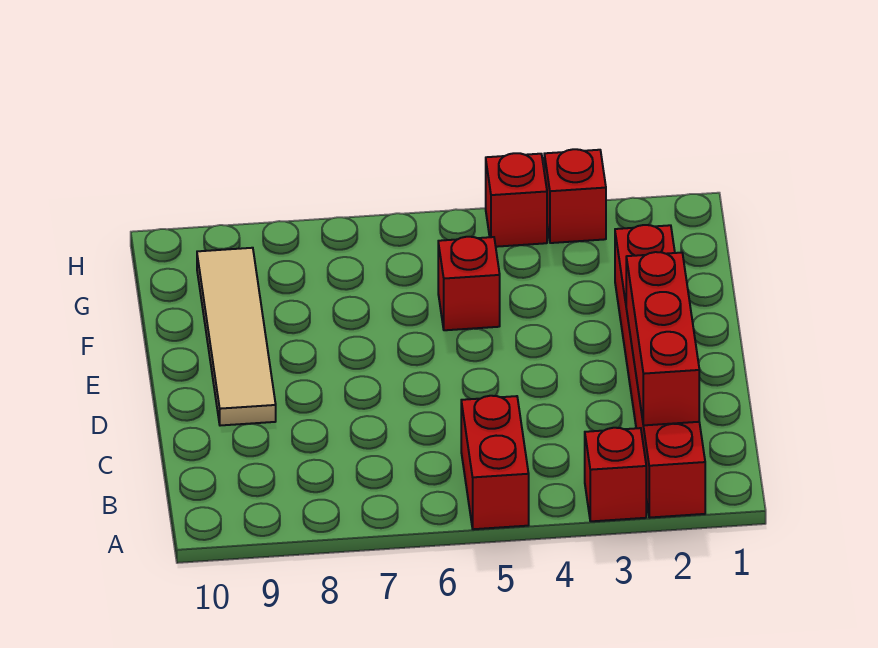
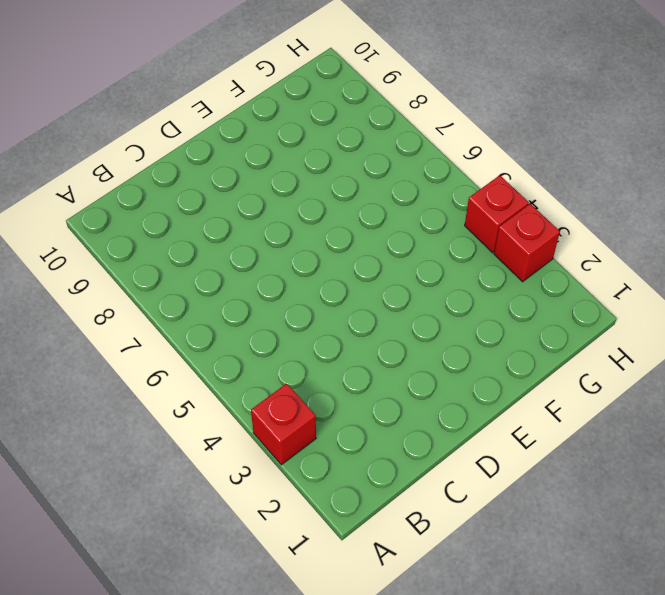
none -> red brick A2:F2 level 1
none -> red brick A5:B5 level 1

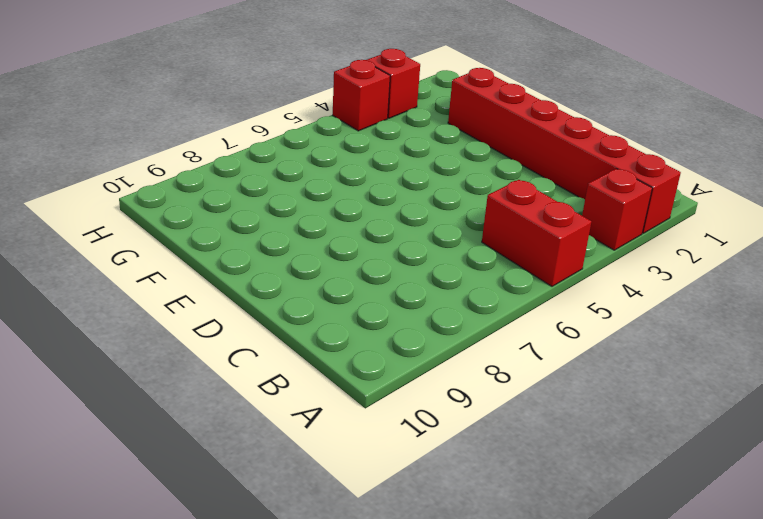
none -> tan tile D9:G9 level 1
none -> red brick F5 level 1

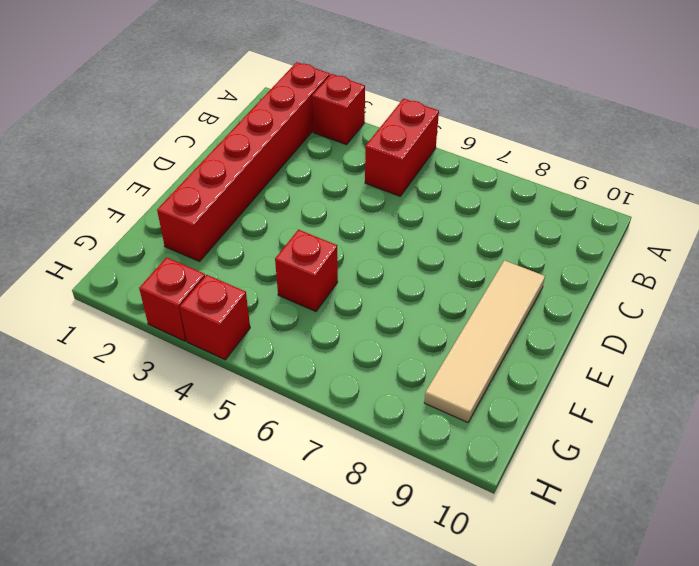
none -> red brick B2:D2 level 2

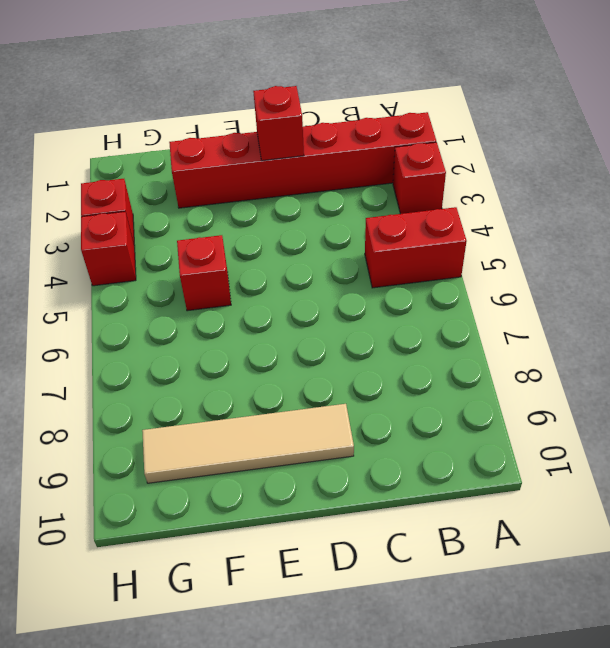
red brick D2 level 2 -> red brick B2:D2 level 2

